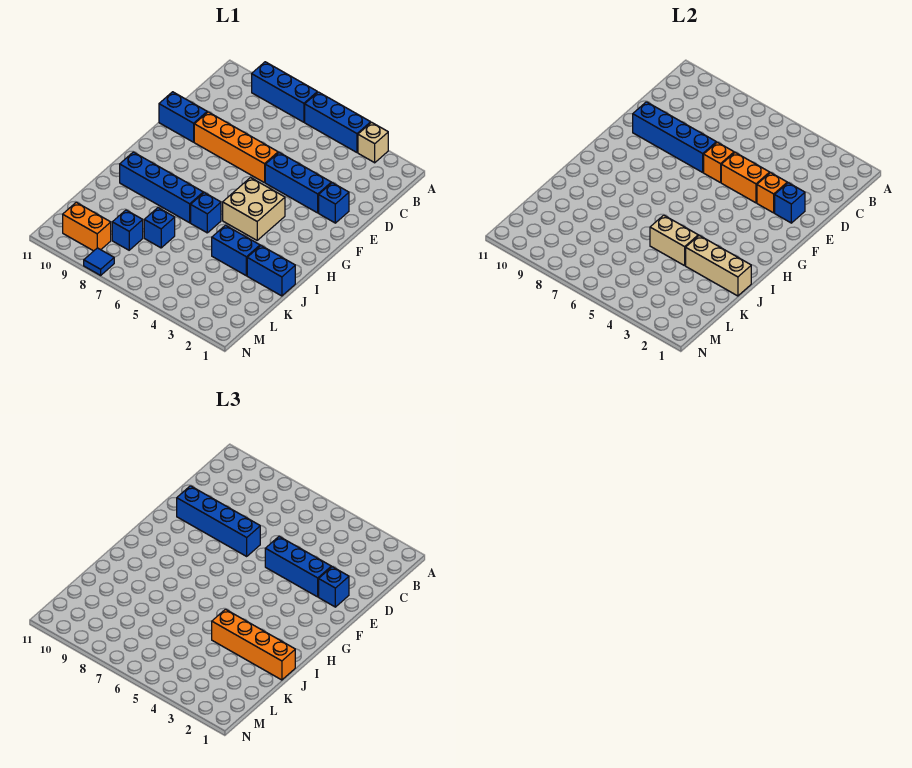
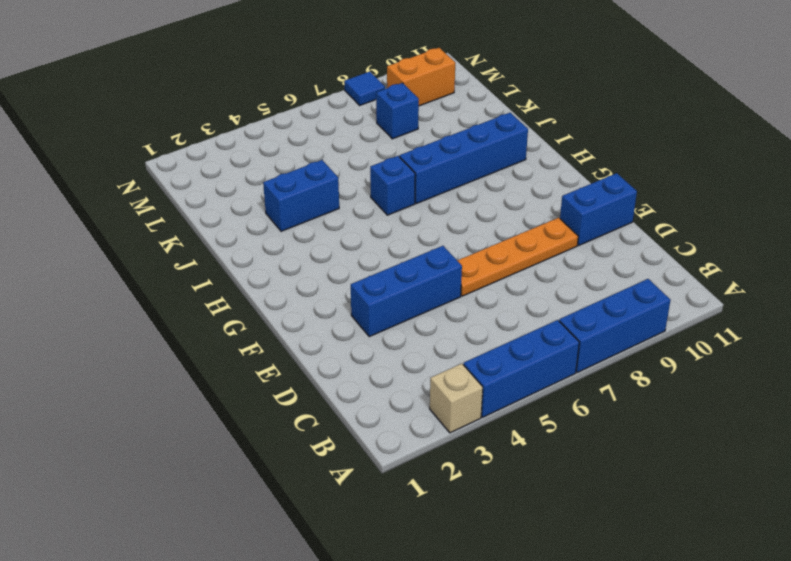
orange plate E6:E9 level 1 -> orange brick E6:E9 level 1
none -> blue brick E2 level 1
none -> tan brick G4:H5 level 1
none -> blue brick J1:J2 level 1

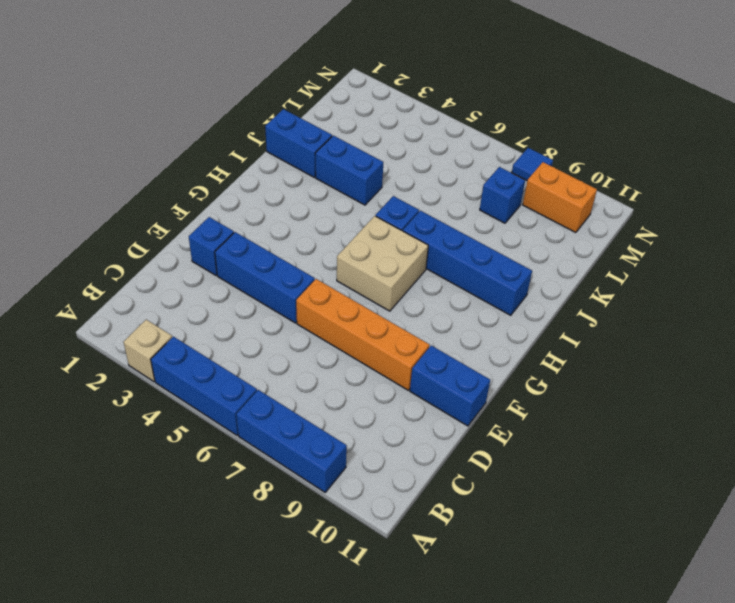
tan brick G6:H7 level 1 -> tan brick G4:H5 level 1
none -> blue brick K7 level 1
none -> blue brick E2 level 2
none -> orange brick E3 level 2

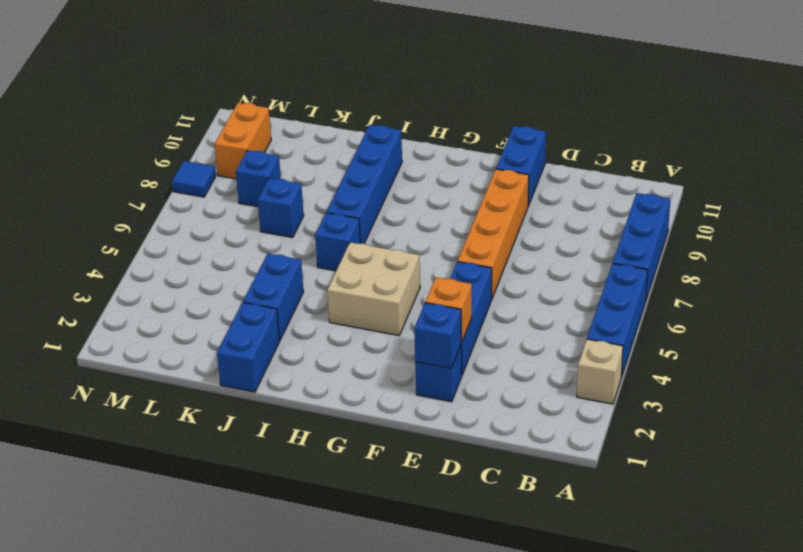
none -> orange brick E4:E5 level 2
none -> orange brick E6 level 2
none -> blue brick E7:E10 level 2

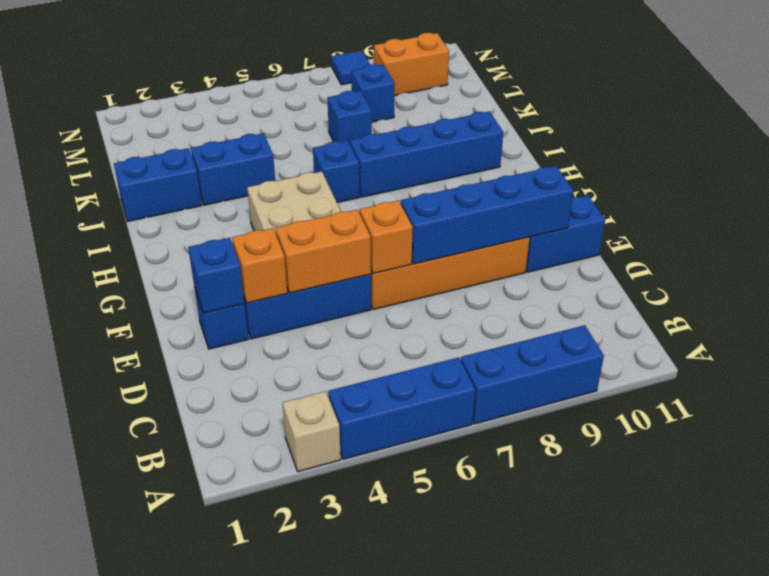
none -> tan brick J1:J3 level 2
none -> tan brick J4:J5 level 2
none -> blue brick E2 level 3

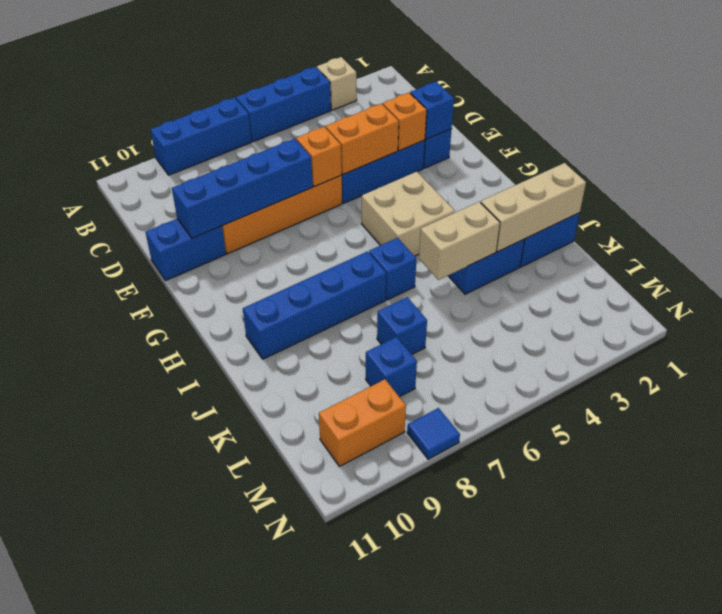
none -> blue brick E2 level 3
none -> blue brick E3:E5 level 3
none -> blue brick E7:E10 level 3

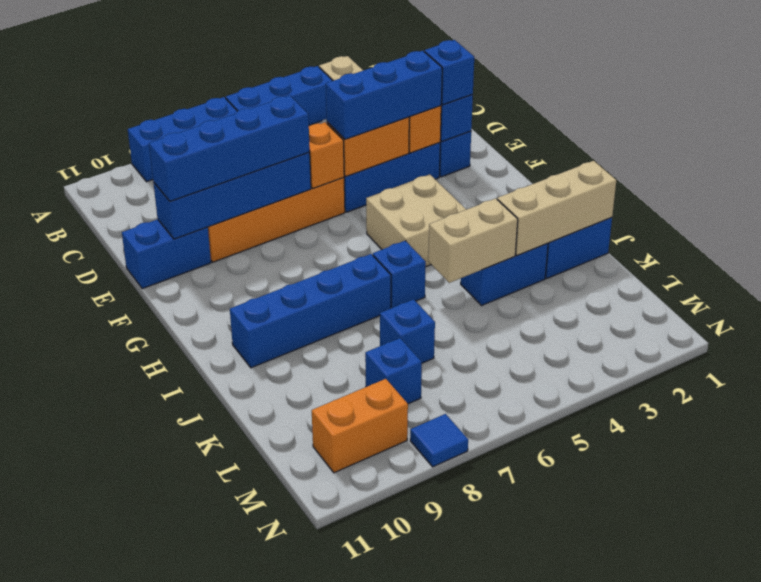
none -> orange brick J1:J4 level 3

